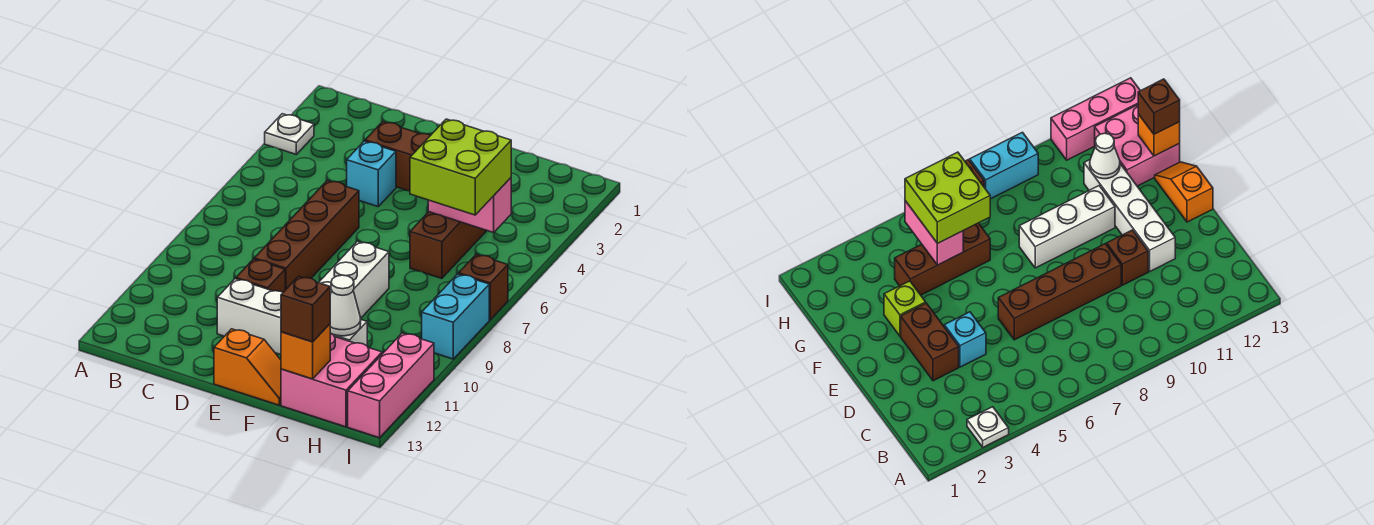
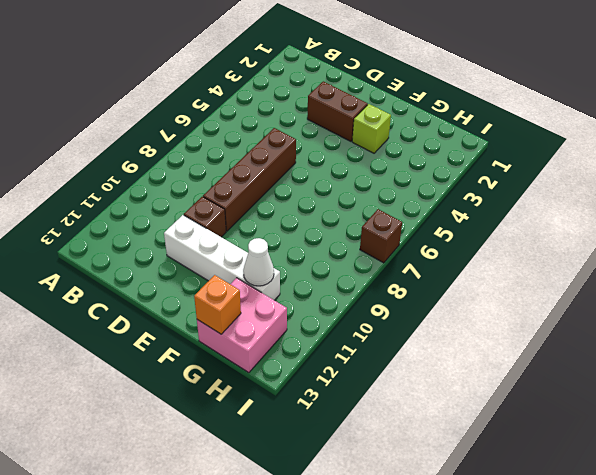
none -> white plate A3 level 1
none -> cyan brick D4 level 1
none -> orange slope E13:F13 level 1 top E

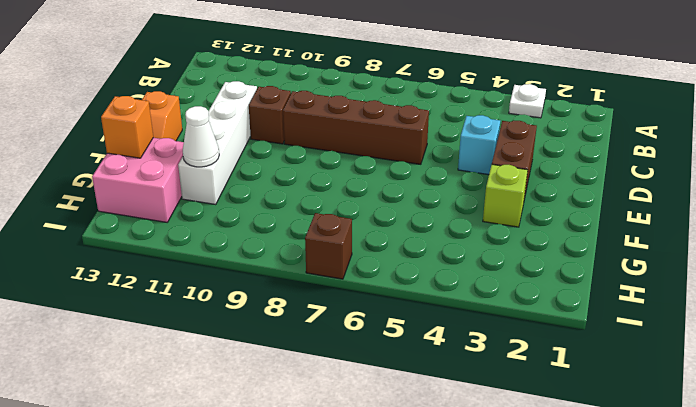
none -> white brick F8:F10 level 1
none -> brown brick G4:G6 level 1
none -> cyan brick I8:I9 level 1

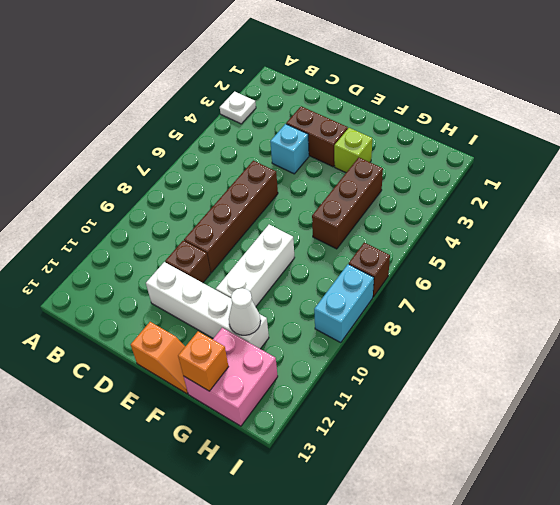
none -> pink brick I11:I13 level 1
none -> pink brick G5:H5 level 2
none -> lime brick G5:H6 level 3

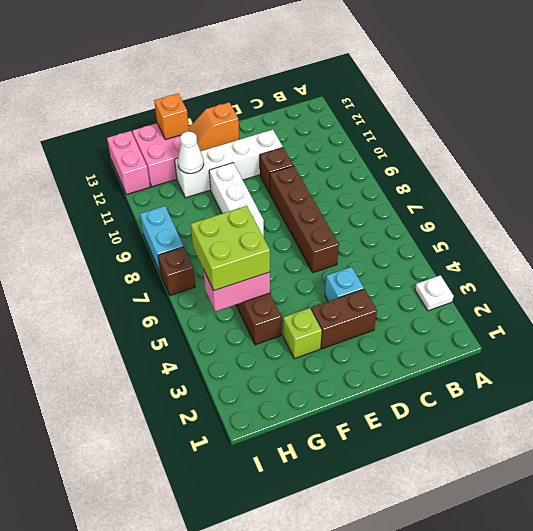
pink brick I12:I13 level 1 -> pink brick I11:I13 level 1
none -> brown brick G13 level 3

